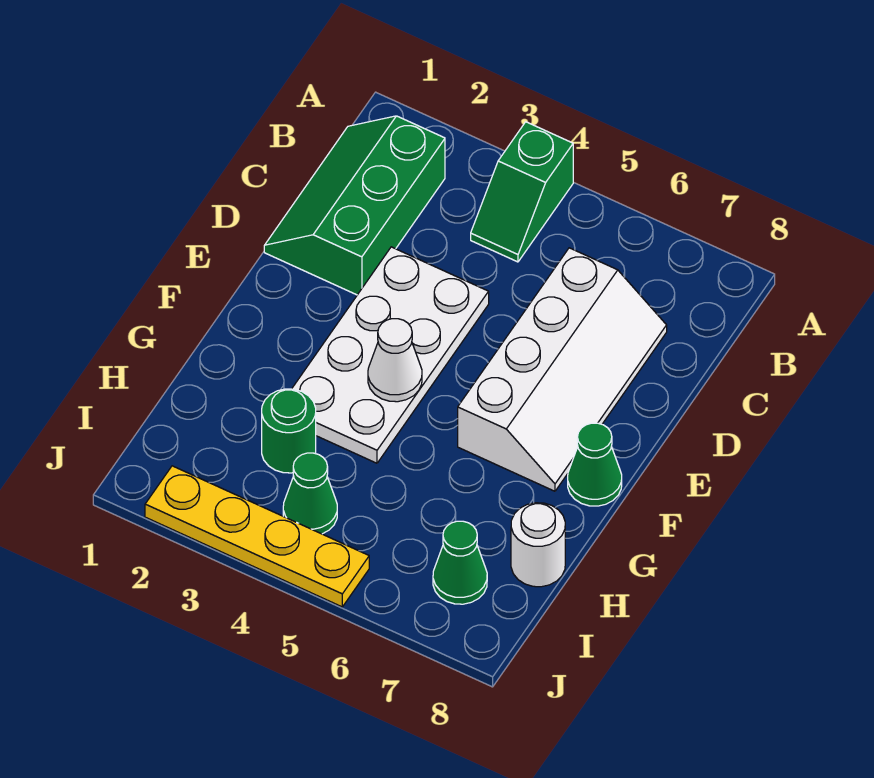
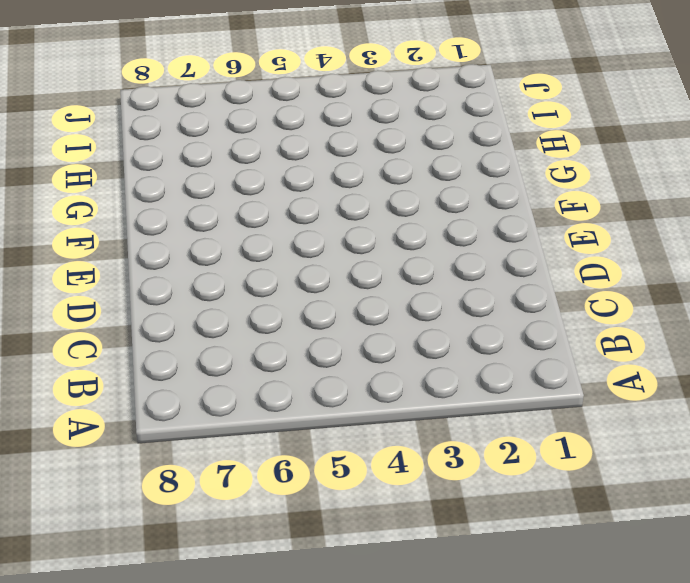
none -> green slope A4:B4 level 1 top A
none -> green slope B1:D2 level 1 top 2

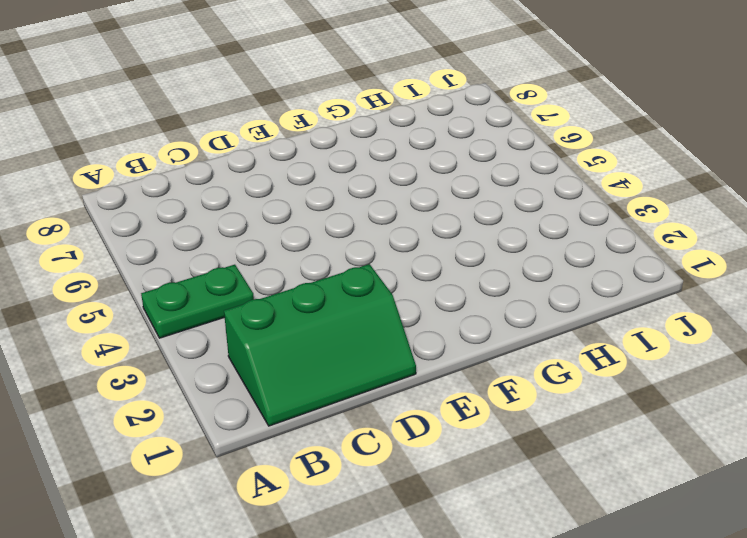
green plate A4:B4 level 1 -> green slope A4:B4 level 1 top A
none -> white slope C6:F7 level 1 top 6
none -> white plate D3:G4 level 1

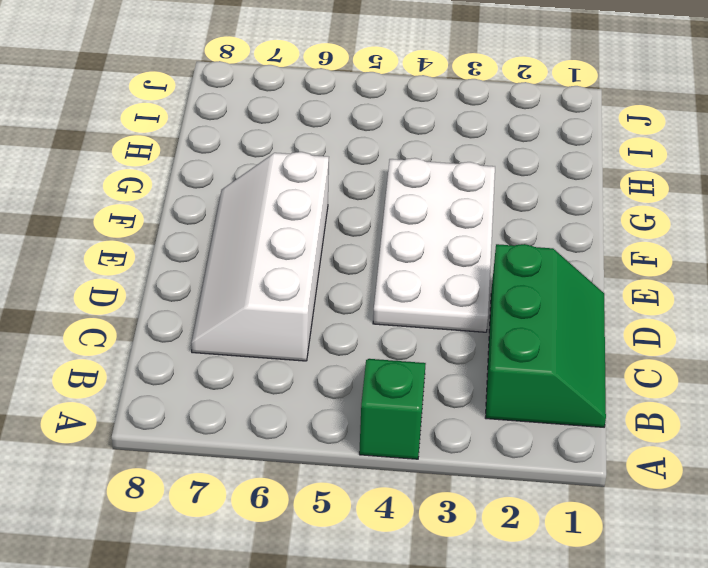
none -> green cone F8 level 1
none -> green round brick H3 level 1

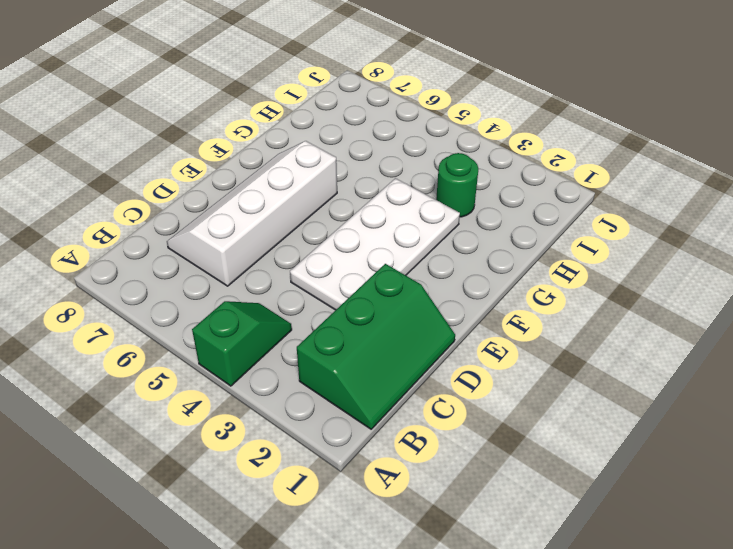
none -> green cone F8 level 1
none -> white round brick H8 level 1

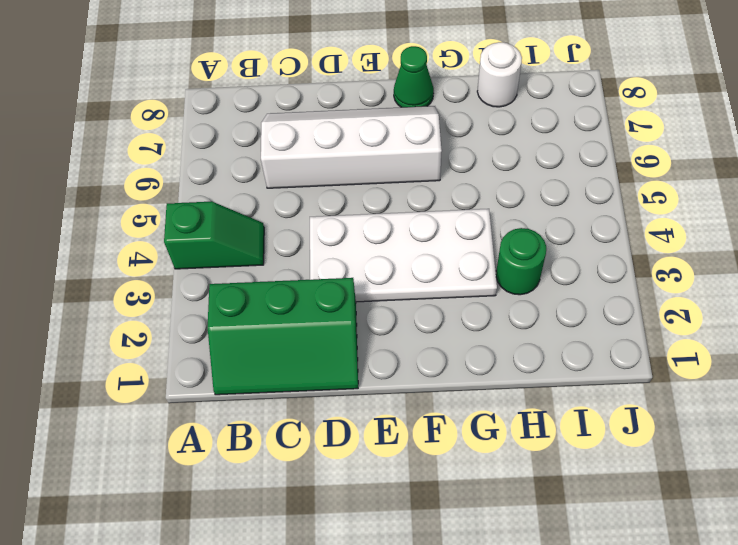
none -> green cone I4 level 1
none -> green cone I7 level 1

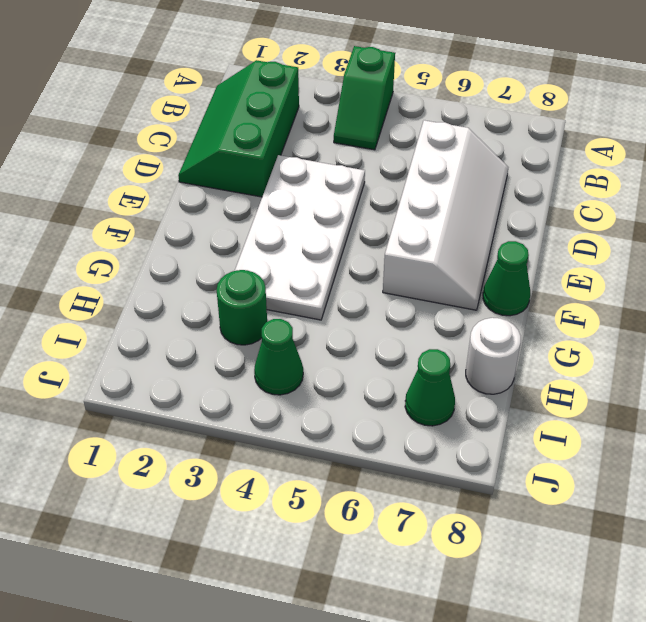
none -> yellow plate J2:J5 level 1
none -> white cone F4 level 2

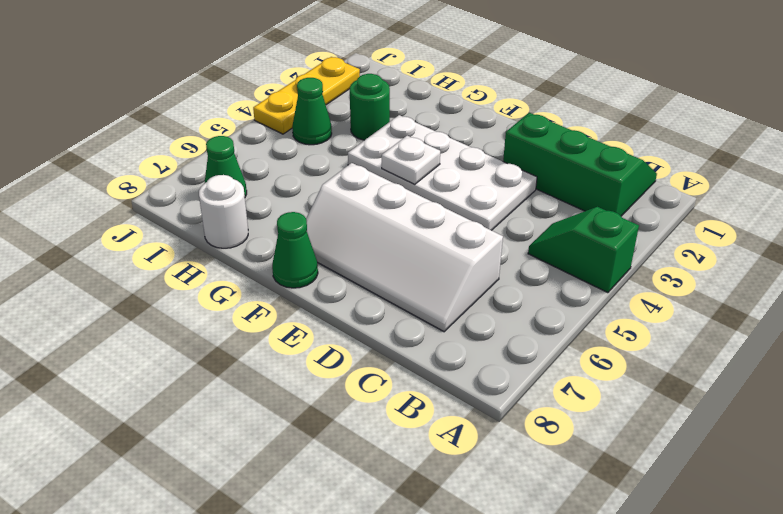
white plate F4 level 2 -> white cone F4 level 2
yellow plate J2:J4 level 1 -> yellow plate J2:J5 level 1

